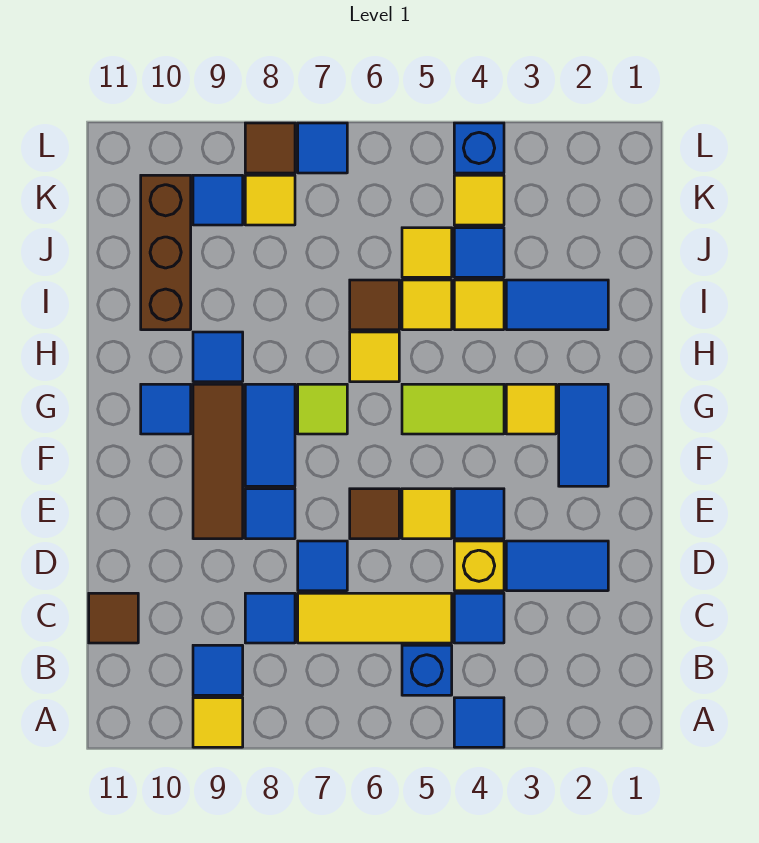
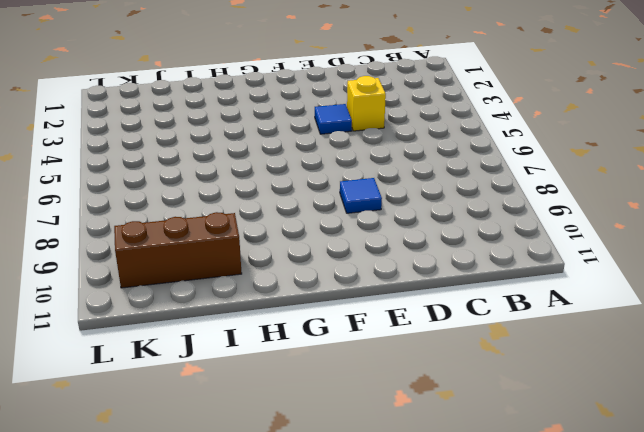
none -> blue tile A4 level 1
none -> yellow tile A9 level 1
none -> blue brick B5 level 1
none -> blue tile B9 level 1

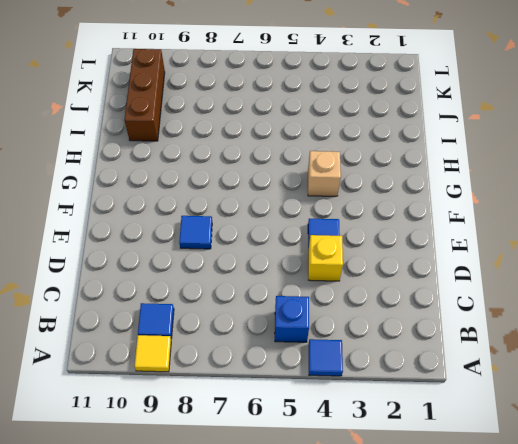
tan brick G4 level 1 -> lime tile G4:G5 level 1
none -> blue tile C4 level 1
none -> yellow tile C5:C7 level 1
none -> blue tile C8 level 1
none -> brown tile C11 level 1

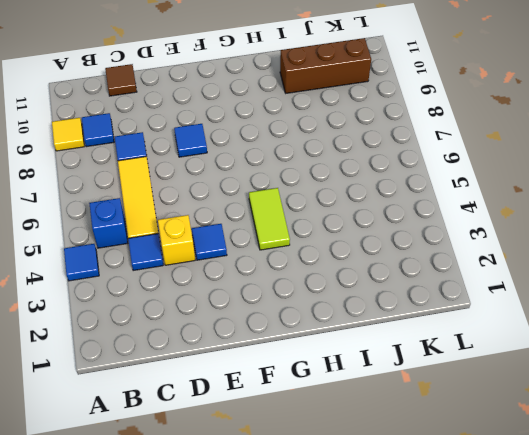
none -> blue tile D2:D3 level 1
none -> blue tile D7 level 1
none -> yellow tile E5 level 1
none -> brown tile E6 level 1

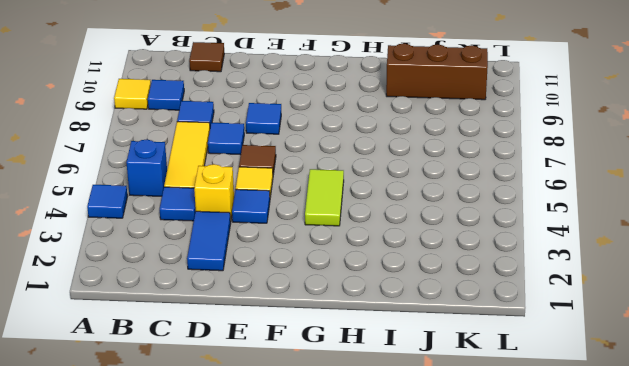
none -> brown tile E9:G9 level 1
none -> blue tile F2:G2 level 1
none -> blue tile F8:G8 level 1
none -> yellow tile G3 level 1

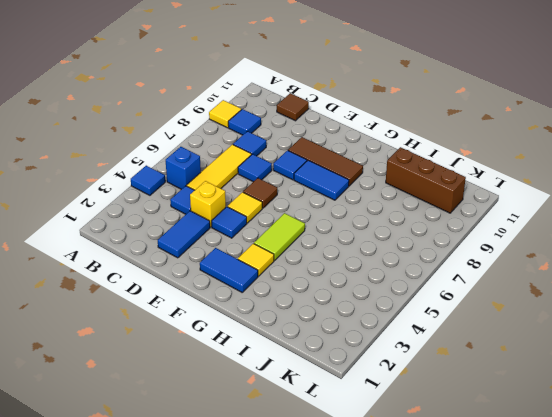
none -> lime tile G7 level 1
none -> blue tile G10 level 1
none -> yellow tile H6 level 1
none -> blue tile H9 level 1

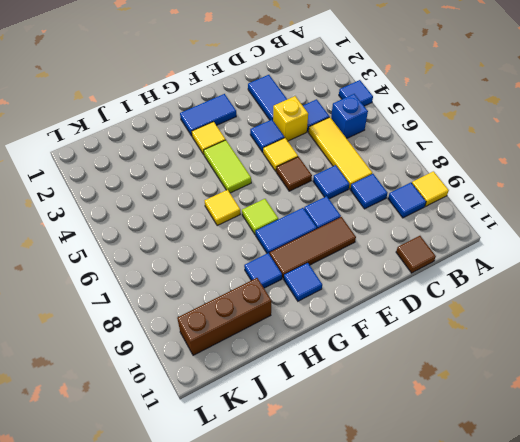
none -> blue tile I2:I3 level 1
none -> yellow tile I4 level 1
none -> yellow tile I5 level 1
none -> brown tile I6 level 1

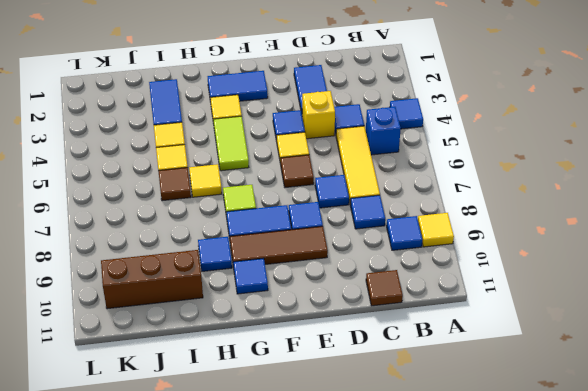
none -> blue tile J4 level 1
none -> yellow tile J5 level 1
none -> yellow tile K4 level 1
none -> yellow tile K8 level 1

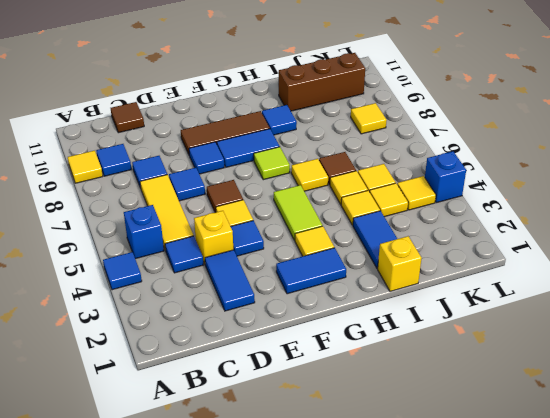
yellow brick I1 level 1 -> none
yellow tile J4 level 1 -> blue tile J4 level 1
none -> blue tile G10 level 1
none -> blue tile K9 level 1
none -> blue tile L7 level 1
none -> brown tile L8 level 1

